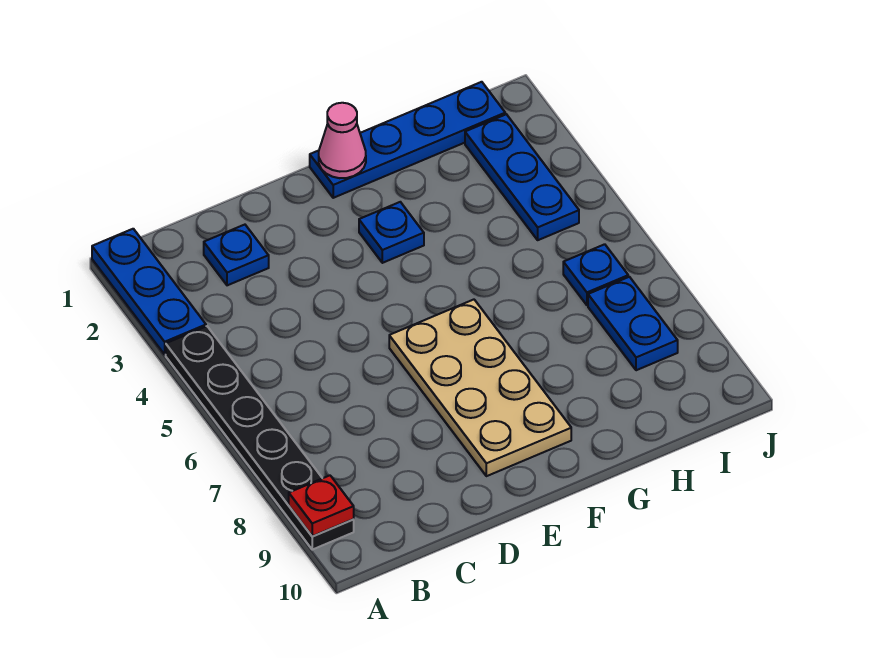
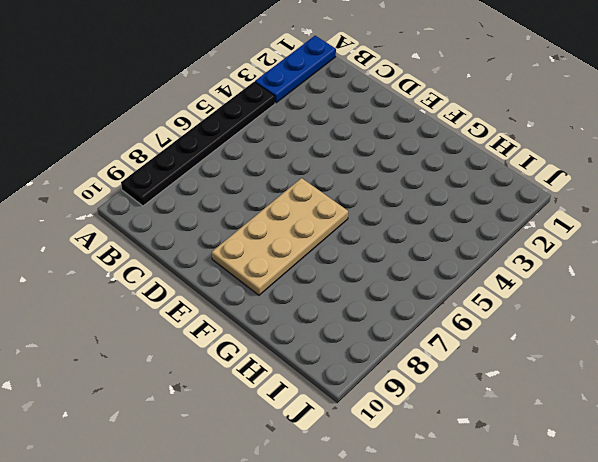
none -> blue plate C2 level 1
none -> blue plate F1:I1 level 1

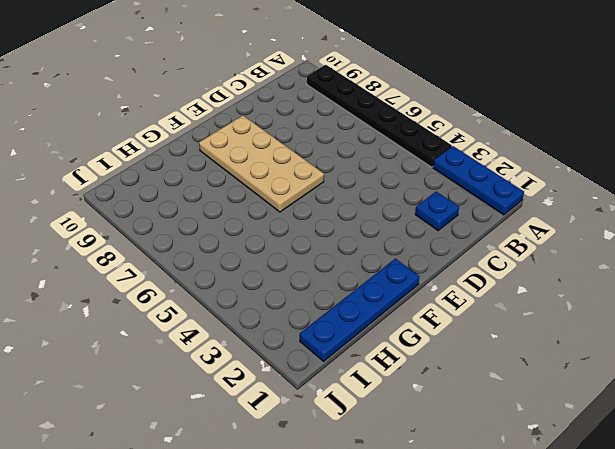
none -> blue plate F3 level 1
none -> blue plate I2:I4 level 1

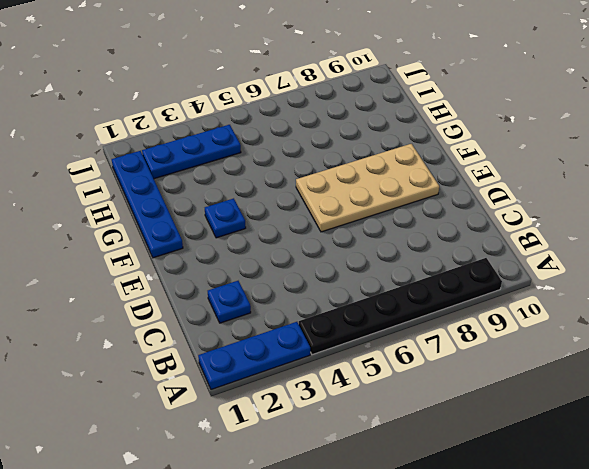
none -> blue plate I6 level 1
none -> blue plate I7:I8 level 1

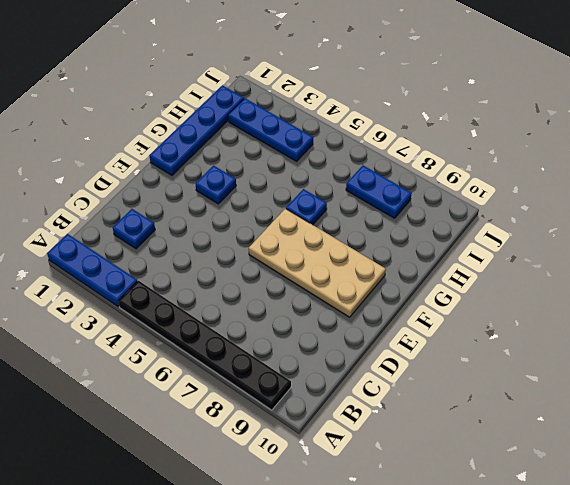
blue plate G6 level 1 -> blue plate I6 level 1
none -> red plate A9 level 2
none -> pink cone F1 level 2

